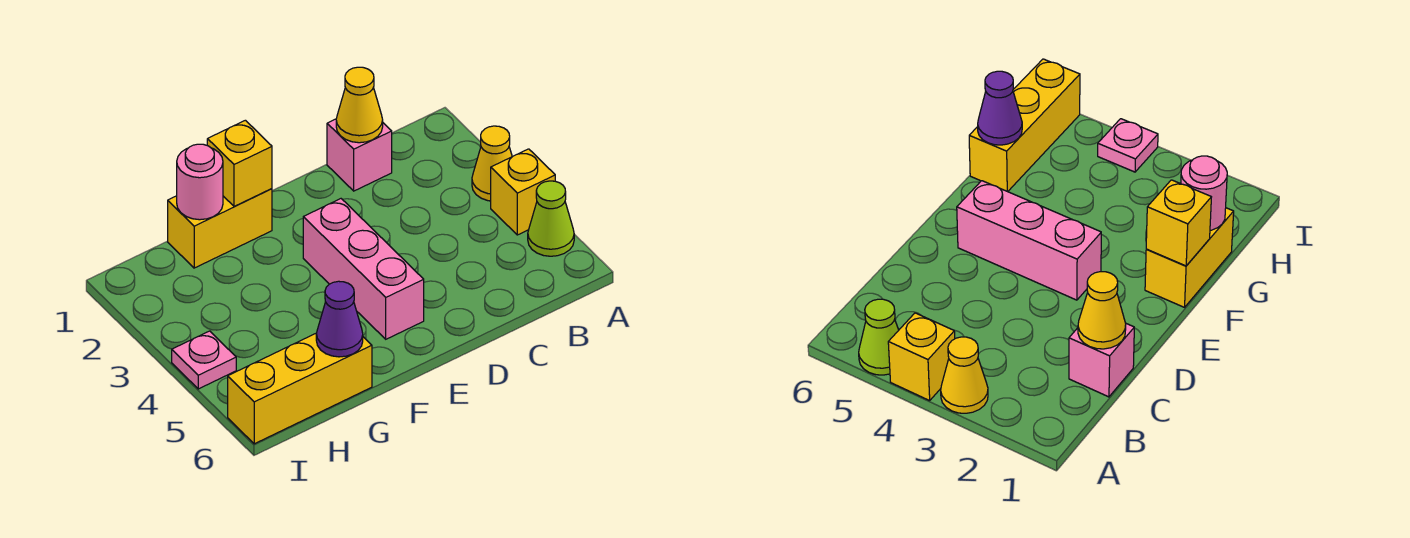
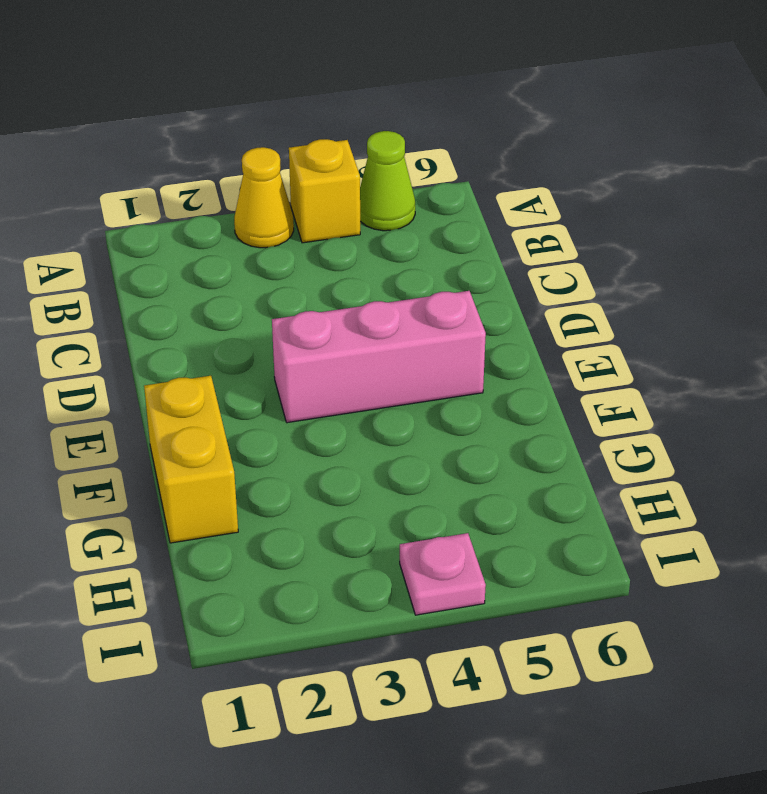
none -> pink brick C1 level 1
none -> yellow brick G6:I6 level 1
none -> yellow cone C1 level 2

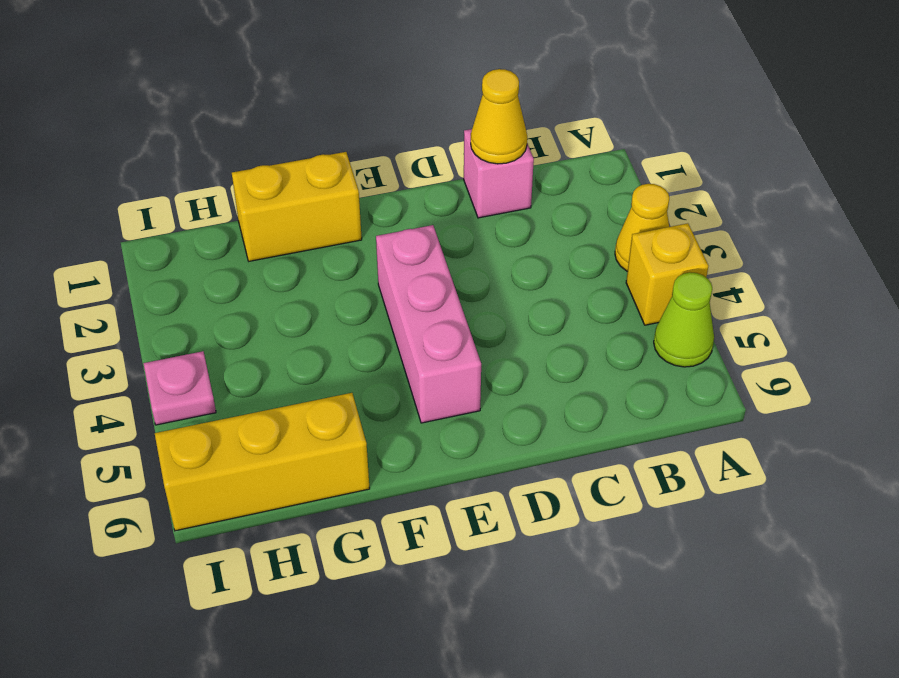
none -> yellow brick F1 level 2
none -> pink round brick G1 level 2
none -> purple cone G6 level 2

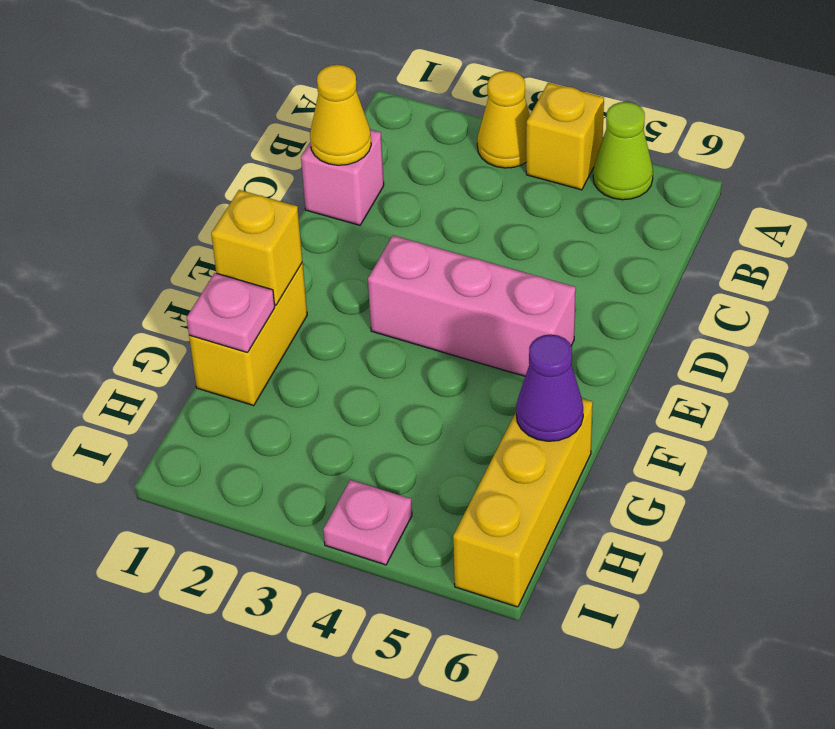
pink plate G1 level 2 -> pink round brick G1 level 2

